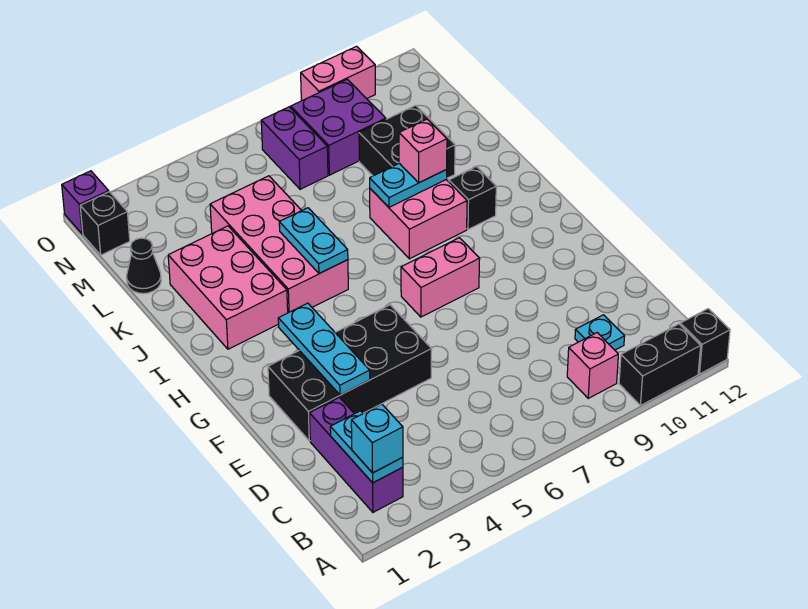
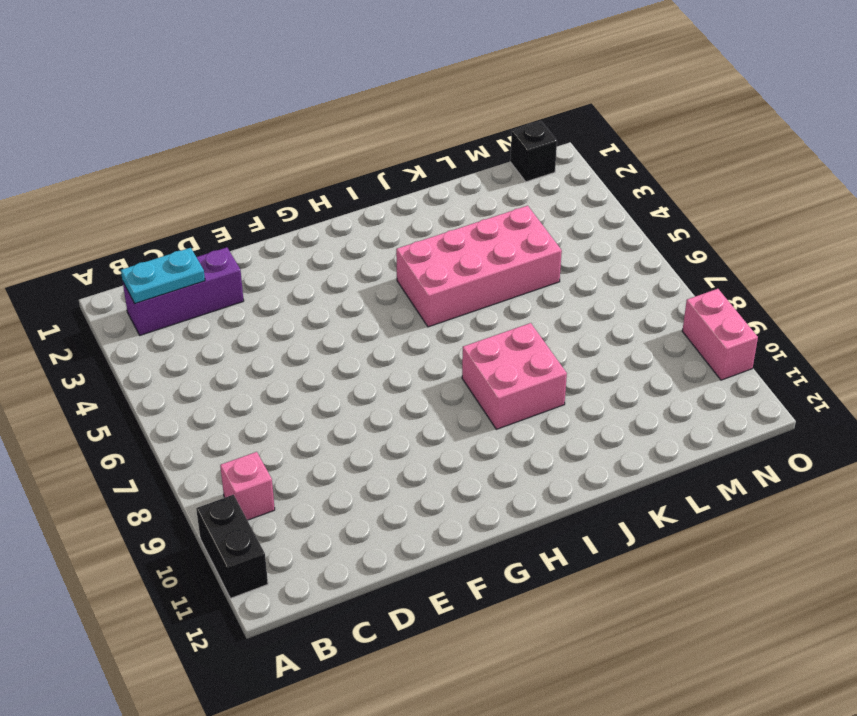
none -> black brick A12 level 1
none -> cyan plate C10 level 1
none -> black brick E2:F5 level 1

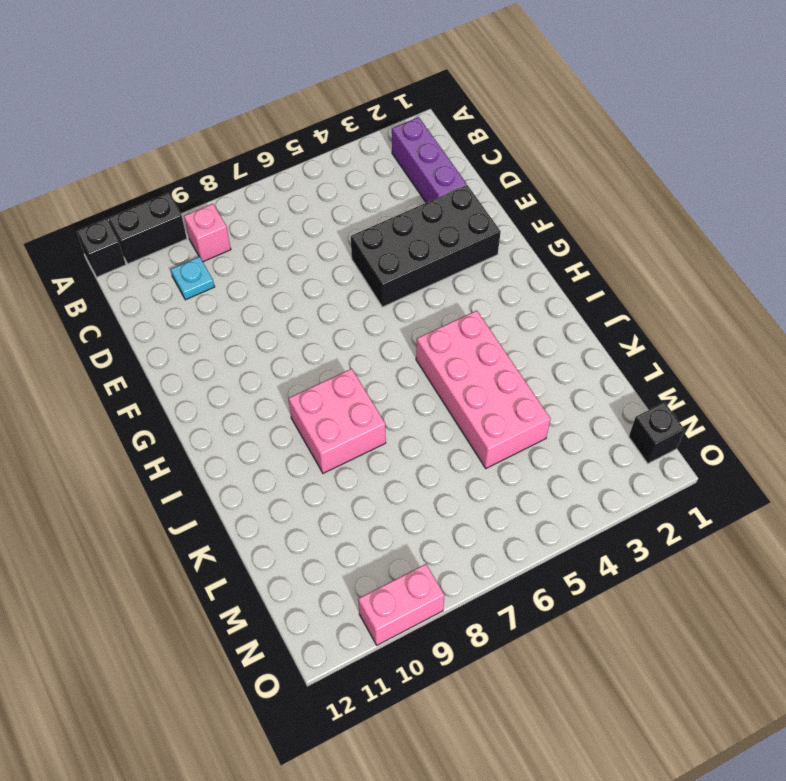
none -> pink brick G7:G8 level 1
none -> pink brick I2:K3 level 1
none -> black brick I10 level 1

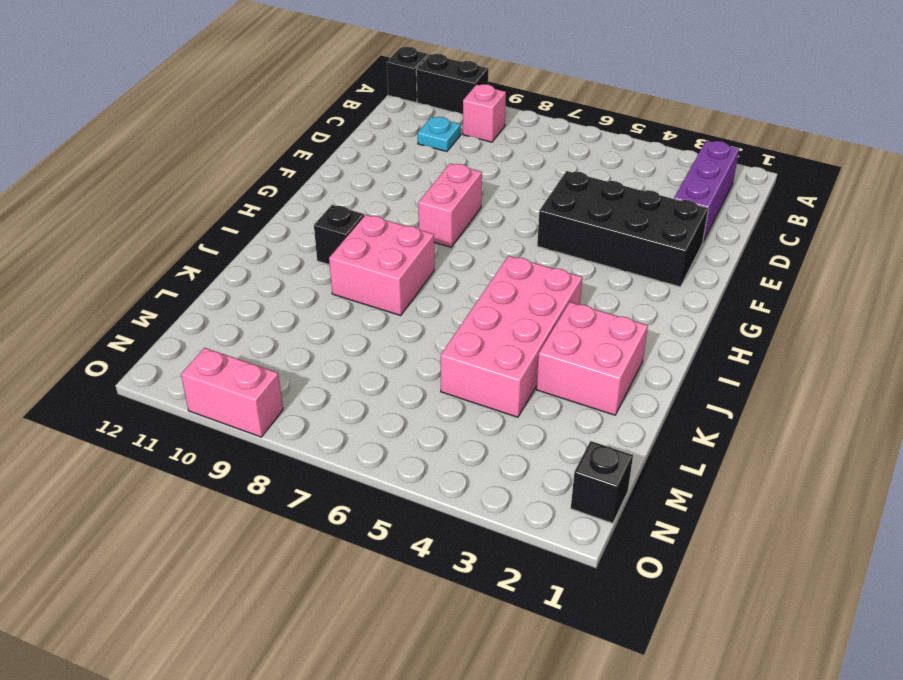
pink brick F8:G8 level 1 -> pink brick G7:G8 level 1
pink brick J2:K3 level 1 -> pink brick I2:K3 level 1
none -> black brick K9:L10 level 1
none -> black cone L1 level 1
none -> purple brick M7:N7 level 1

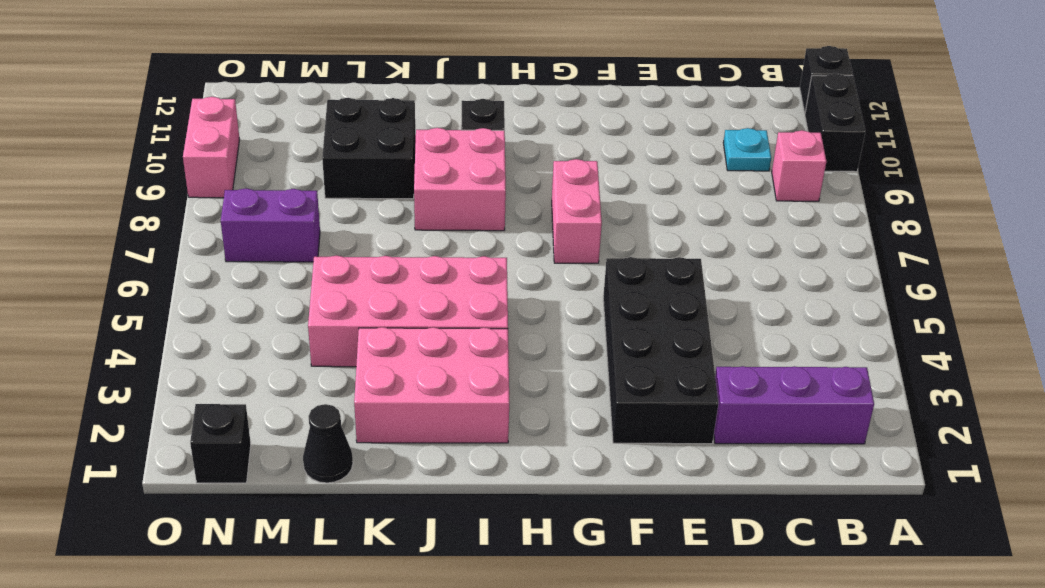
none -> purple brick M8:N9 level 1
none -> purple brick O1 level 1
none -> cyan plate B2:C2 level 2

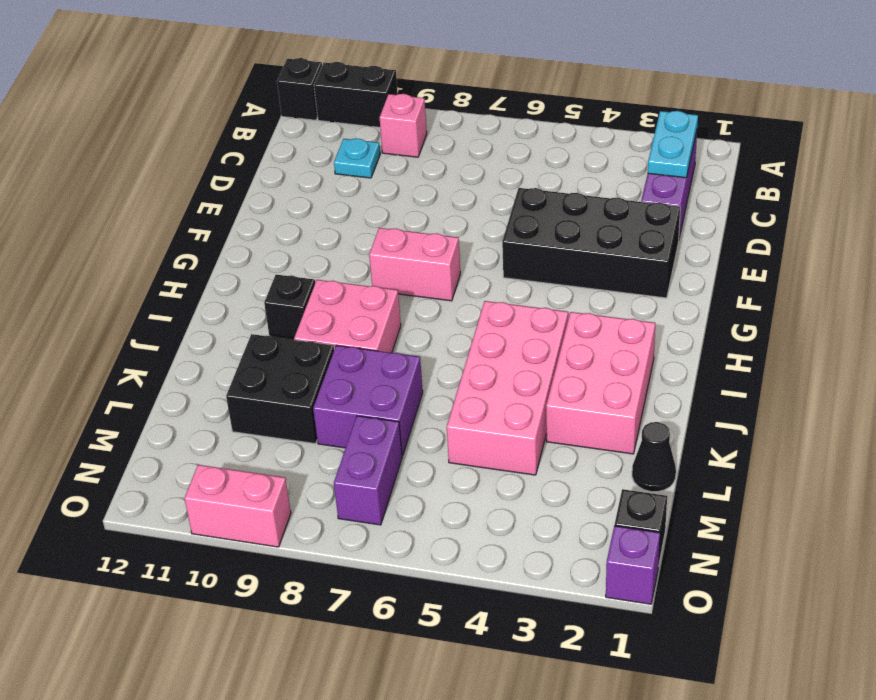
purple brick K7:L8 level 1 -> purple brick M8:N9 level 1
none -> cyan plate E3:G3 level 2
none -> cyan plate I5:J5 level 2
none -> cyan plate J8:J9 level 2

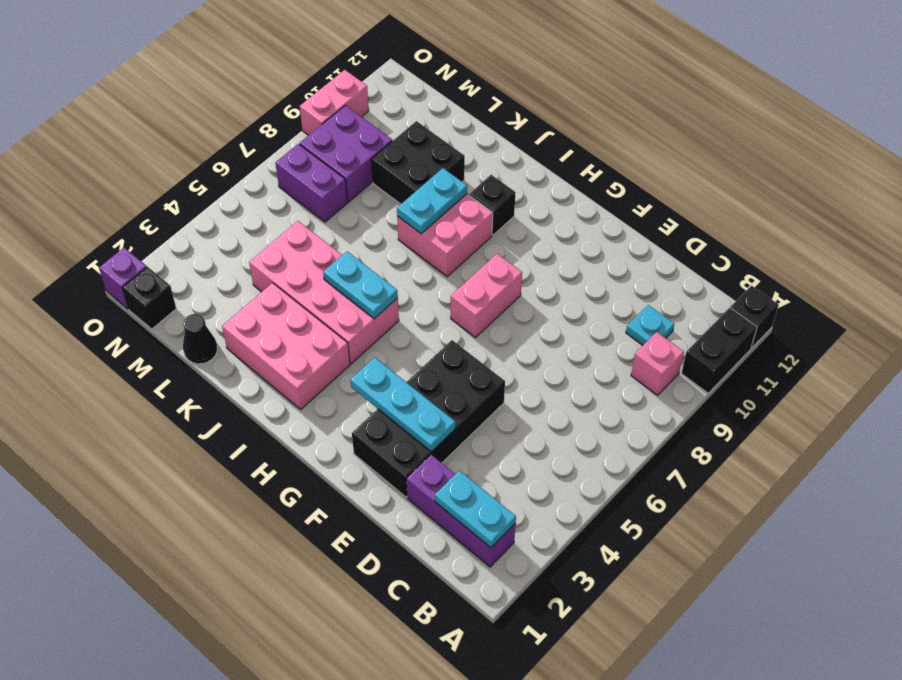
none -> cyan brick B2 level 3
none -> pink brick J9 level 3

